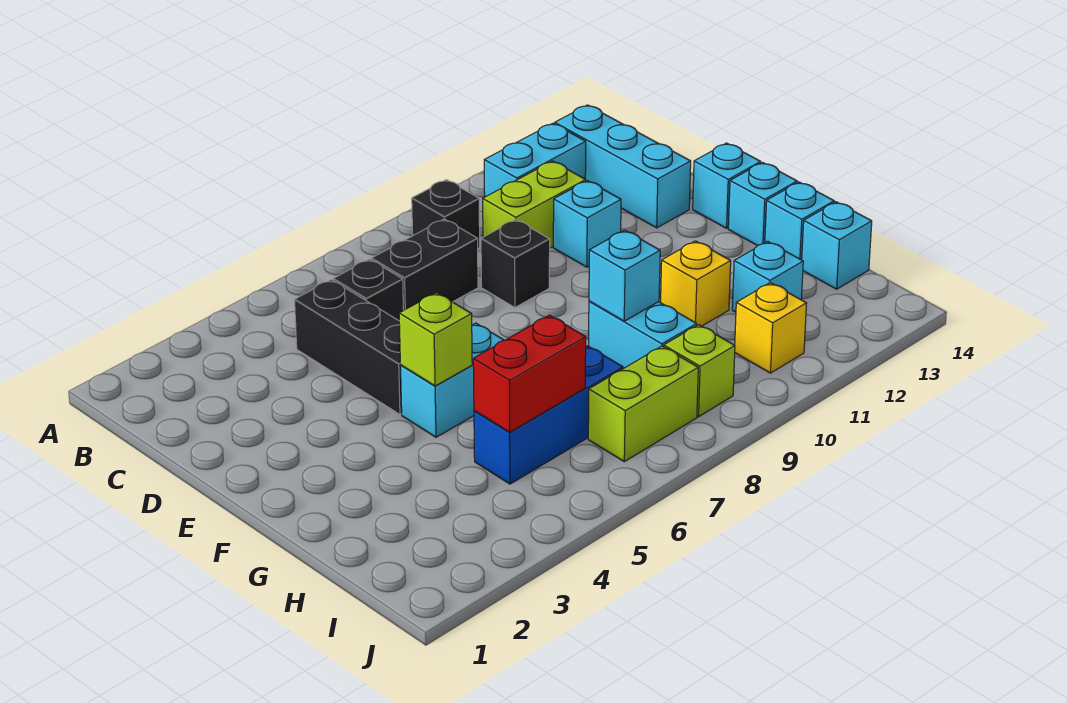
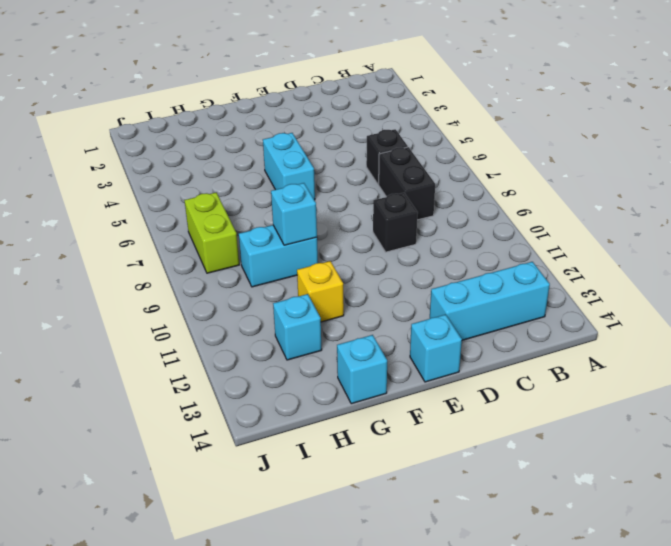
none -> black brick B9 level 1
none -> cyan brick B11:B12 level 1
none -> black brick C5:E5 level 1

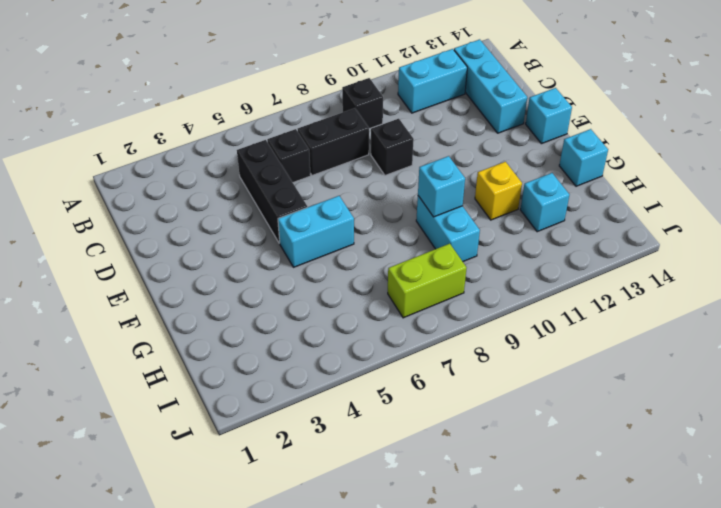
none -> lime brick C10:C11 level 1
none -> cyan brick D11 level 1
none -> cyan brick F14 level 1

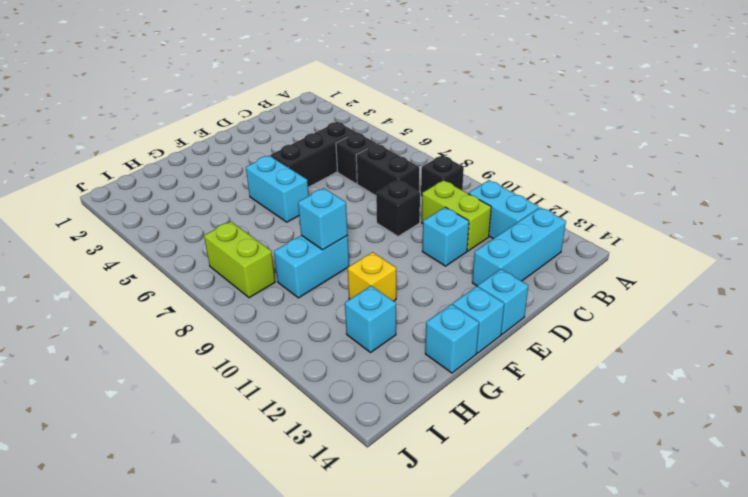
none -> blue brick H5:H7 level 1
none -> cyan brick H14 level 1
none -> lime brick I9 level 1

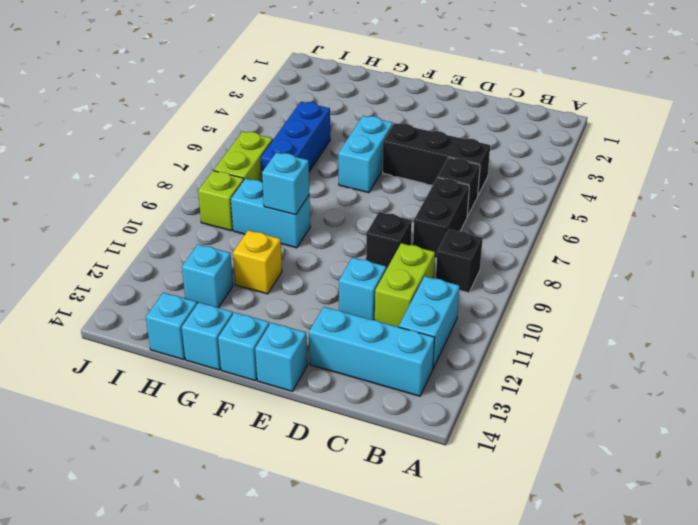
none -> yellow brick I11 level 1
none -> lime brick F5 level 2
none -> red brick H5:H6 level 2

